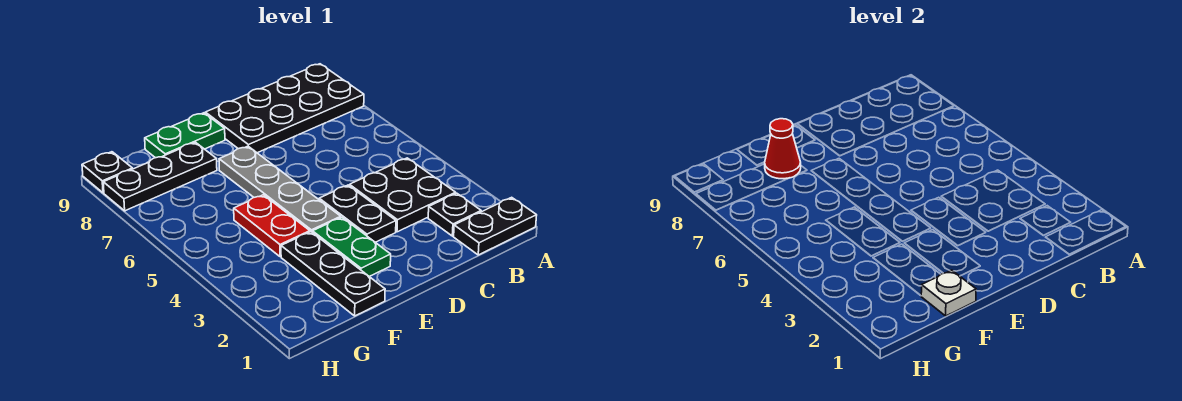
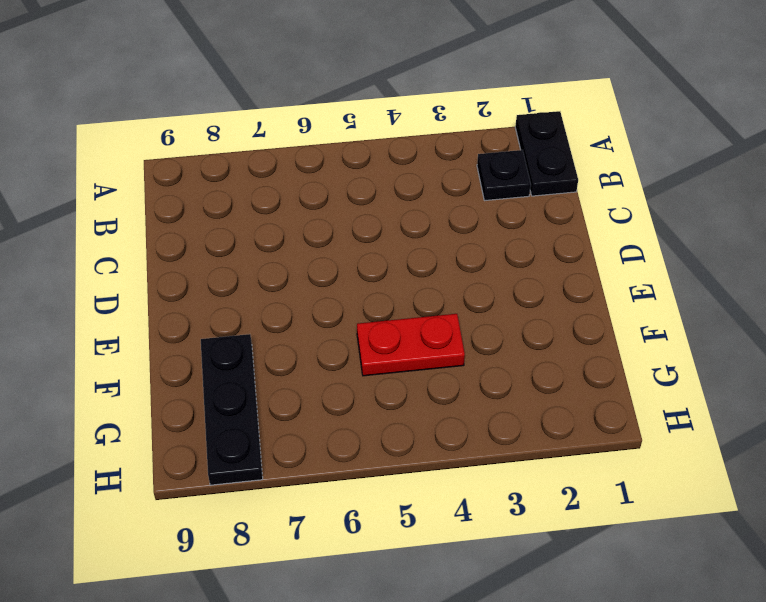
none -> black plate A8:D9 level 1
none -> black plate B3:C4 level 1
none -> black plate D3:D4 level 1

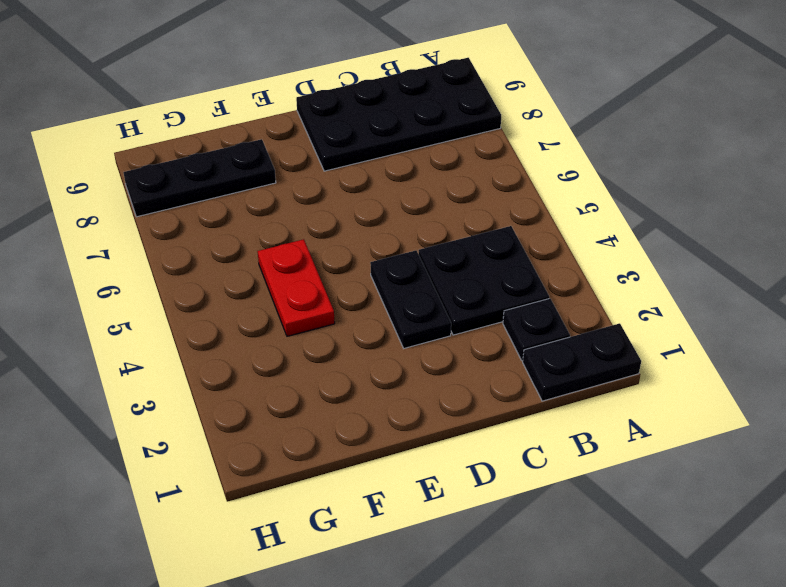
none -> green plate E2:E3 level 1
none -> grey plate E4:E7 level 1
none -> green plate E9:F9 level 1

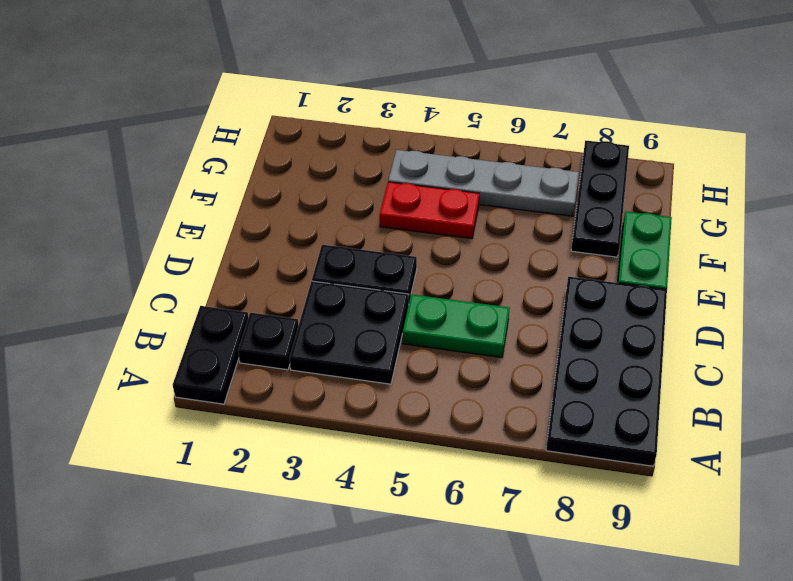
green plate C5:C6 level 1 -> green plate E2:E3 level 1
grey plate G4:G7 level 1 -> grey plate E4:E7 level 1
none -> black plate F1:F3 level 1
none -> black plate H9 level 1
none -> white plate F1 level 2

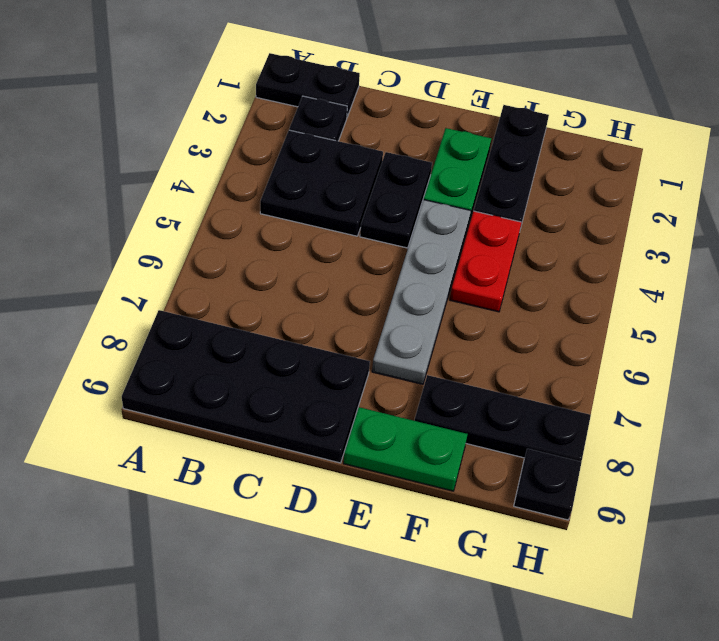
none -> white plate F1 level 2
none -> red cone F8 level 2

